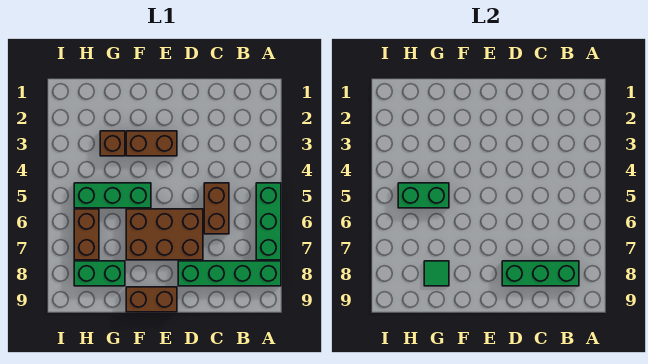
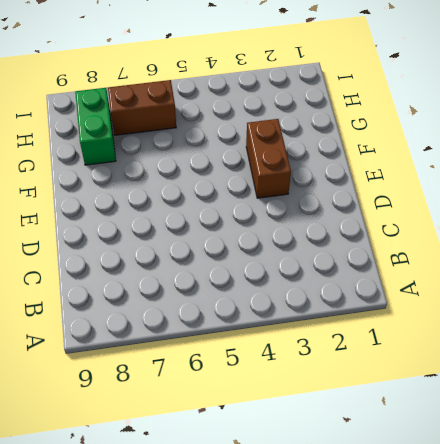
none -> green brick A5:A7 level 1
none -> green brick A8:D8 level 1
none -> brown brick C5:C6 level 1

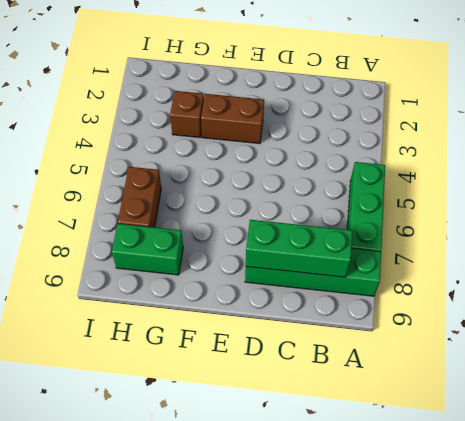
none -> brown brick C5:C6 level 1
none -> brown brick D6:F7 level 1
none -> brown brick E9:F9 level 1

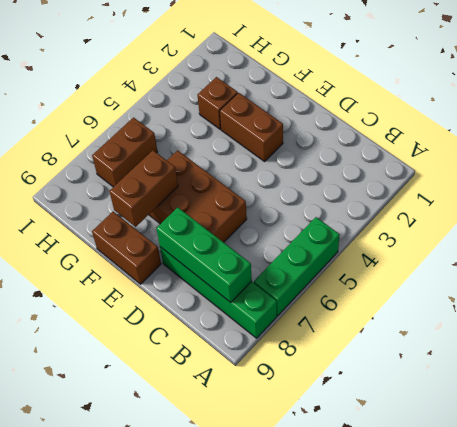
brown brick F7:F8 level 2 -> brown brick C5:C6 level 1
none -> green brick F5:H5 level 1
none -> green brick G8:H8 level 1
none -> green brick G5:H5 level 2

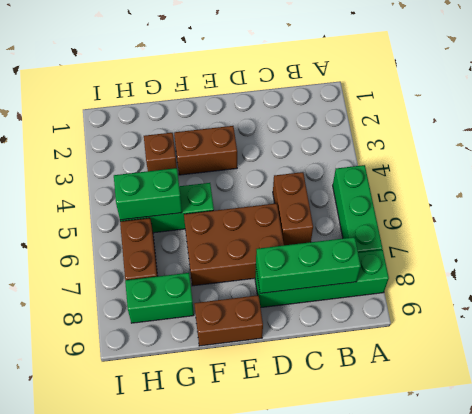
none -> green tile G8 level 2

